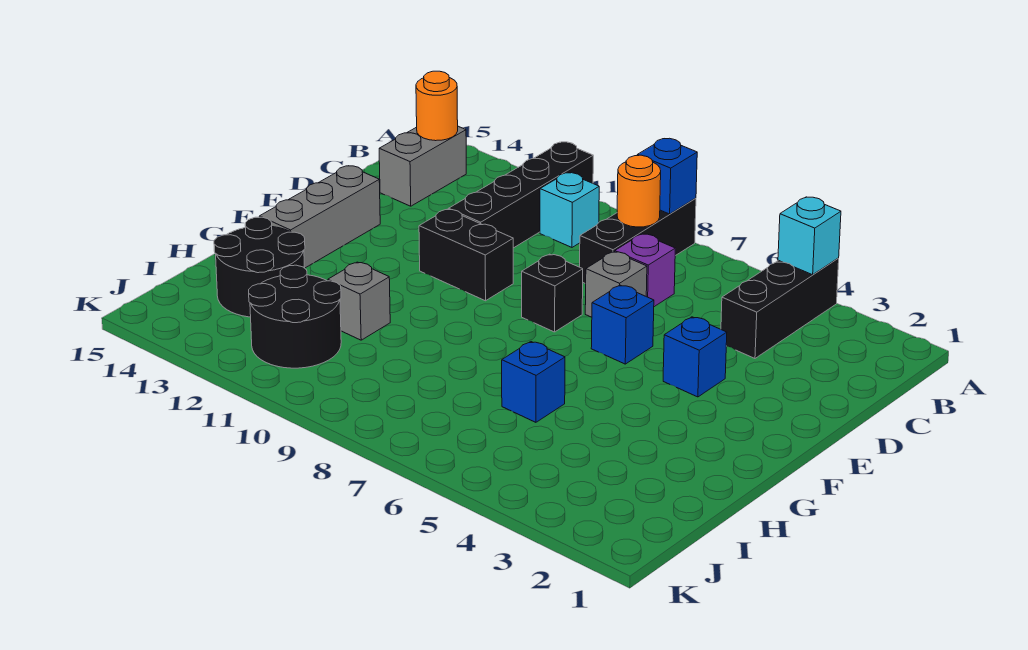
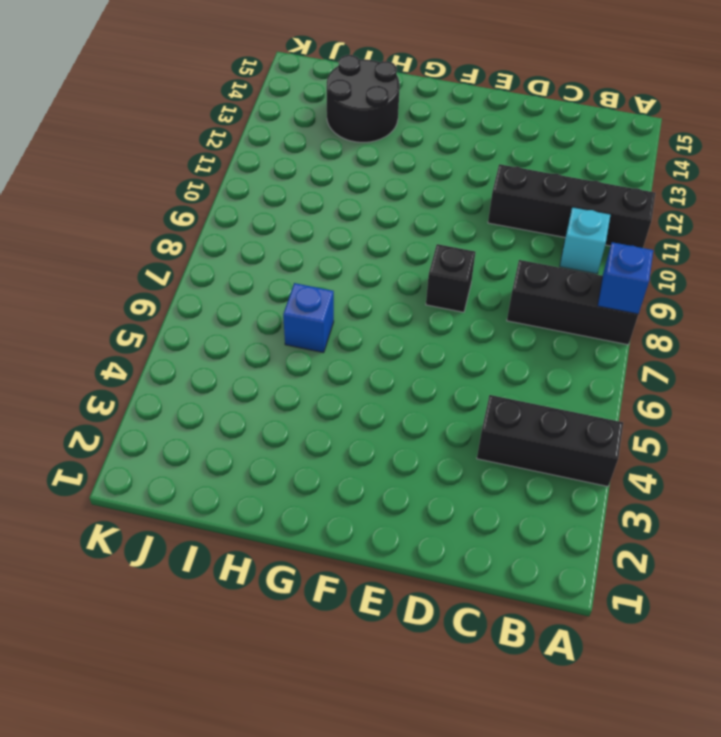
none -> grey brick B14:C14 level 1
none -> purple brick C7 level 1
none -> grey brick D7 level 1

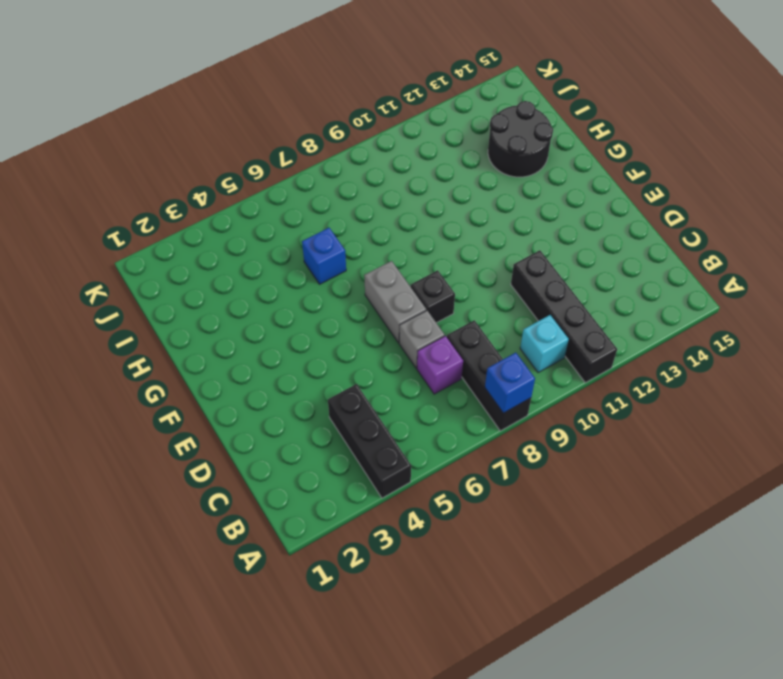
grey brick E7:F7 level 1 -> grey brick B14:C14 level 1
none -> blue brick E4 level 1
none -> blue brick E6 level 1
none -> black brick E10:E11 level 1

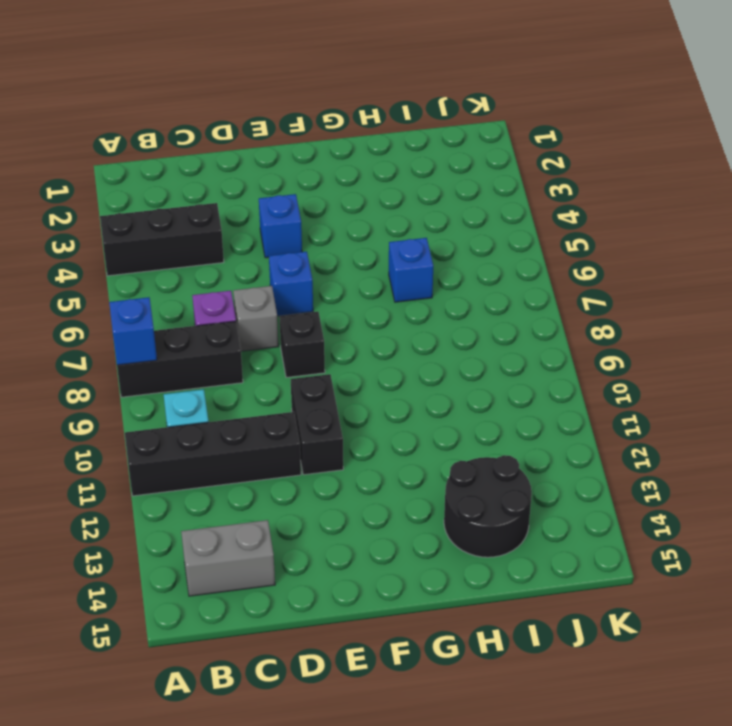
none -> grey brick E14:G14 level 1
none -> grey brick H11 level 1
none -> black round brick I11:J12 level 1

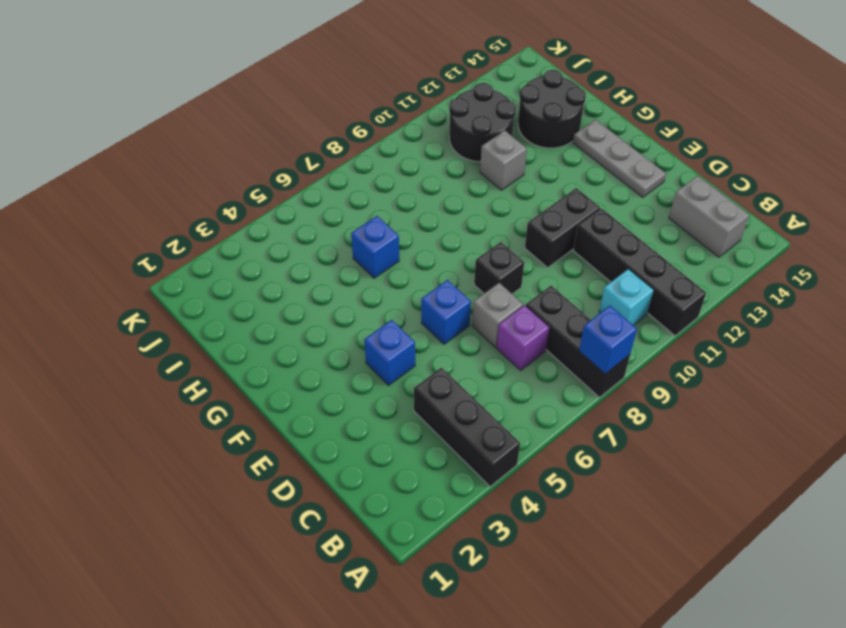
grey plate E14:G14 level 1 -> grey brick E14:G14 level 1
none -> cyan brick A4 level 2
none -> orange round brick B8 level 2
none -> orange round brick B14 level 2

